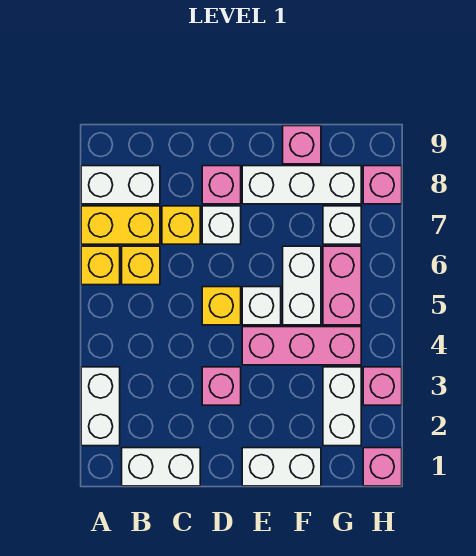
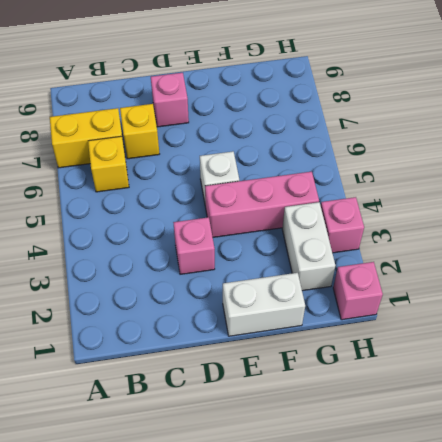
none -> white brick A2:A3 level 1
none -> yellow brick A6 level 1
none -> white brick A8:B8 level 1

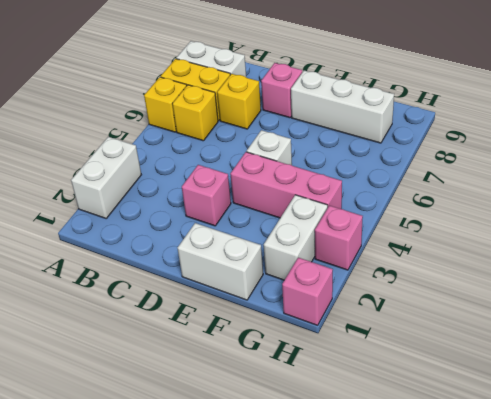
none -> white brick B1:C1 level 1
none -> yellow brick D5 level 1
none -> white brick D7 level 1

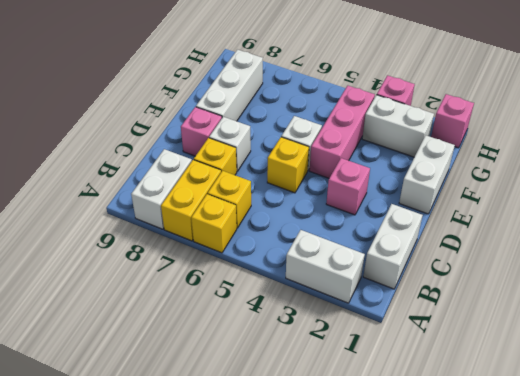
none -> white brick F5:F6 level 1
none -> pink brick F9 level 1
none -> pink brick G5:G6 level 1

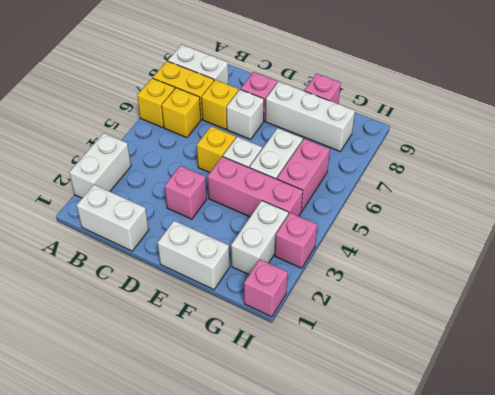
none -> white brick G7 level 1
none -> pink brick H8 level 1

